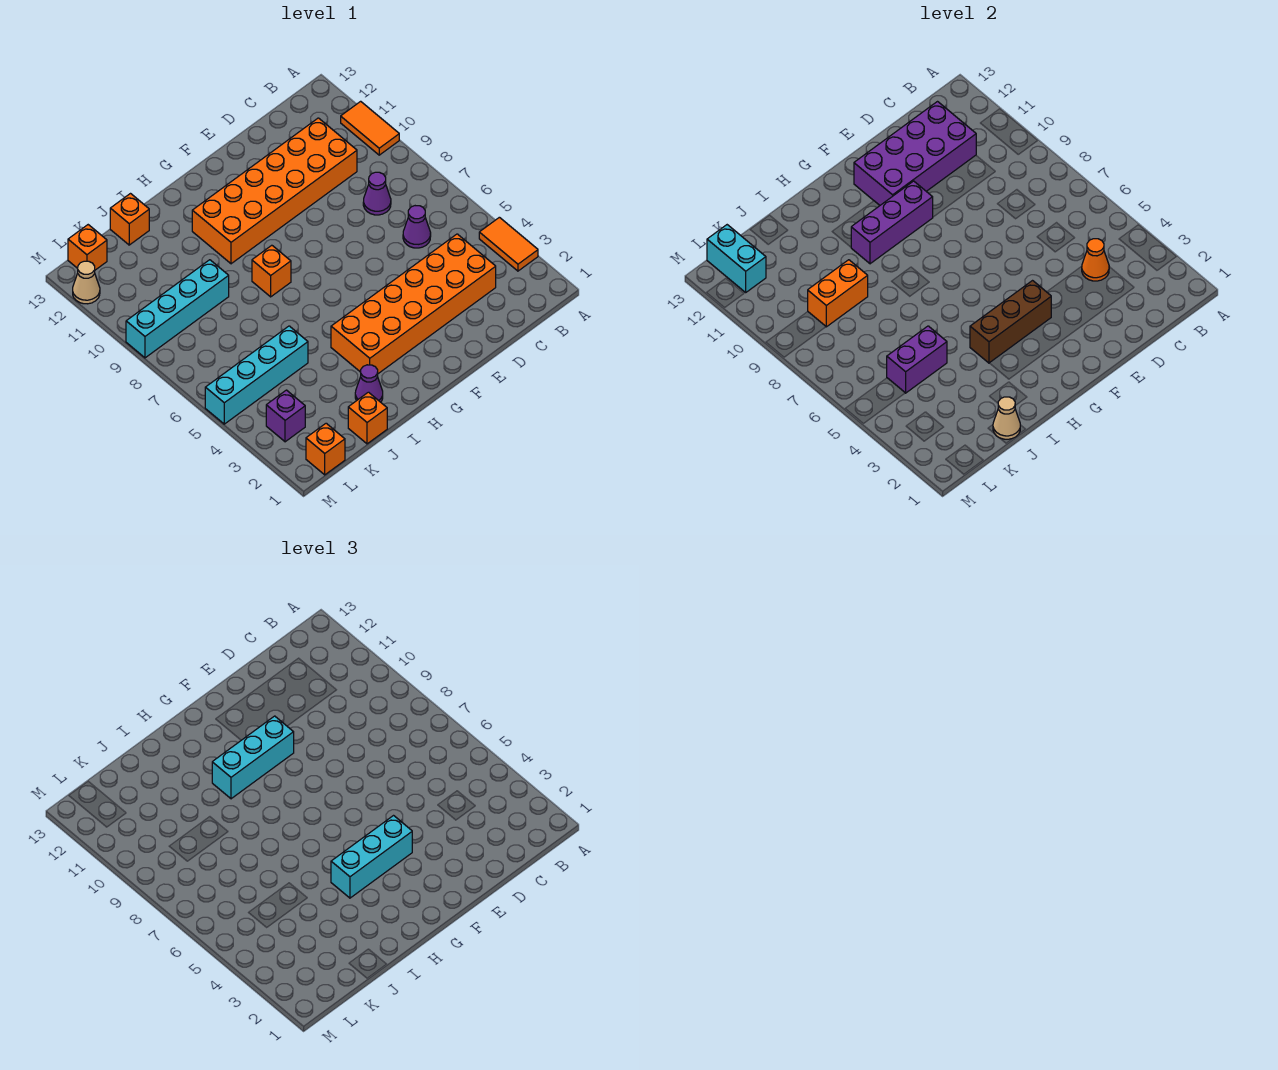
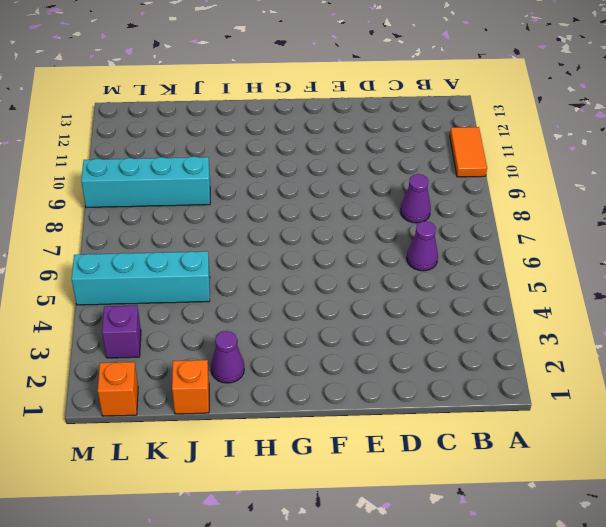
none -> orange tile A3:A4 level 1
none -> orange brick C3:H4 level 1
none -> orange brick C10:H11 level 1

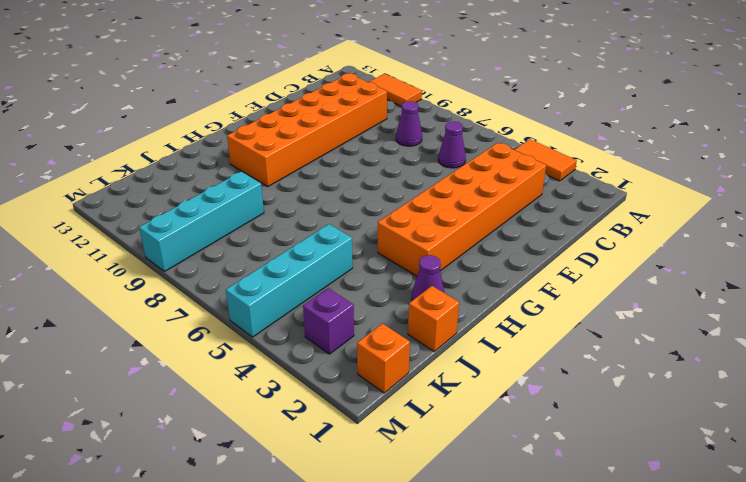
none -> orange brick H8 level 1
none -> orange brick J13 level 1
none -> orange brick L13 level 1

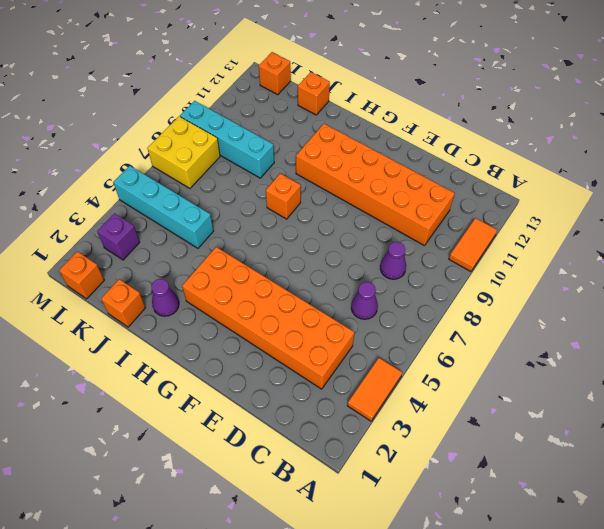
yellow brick L7:M8 level 1 -> none
none -> tan cone M12 level 1
none -> orange cone C4 level 2
none -> purple brick C11:F12 level 2

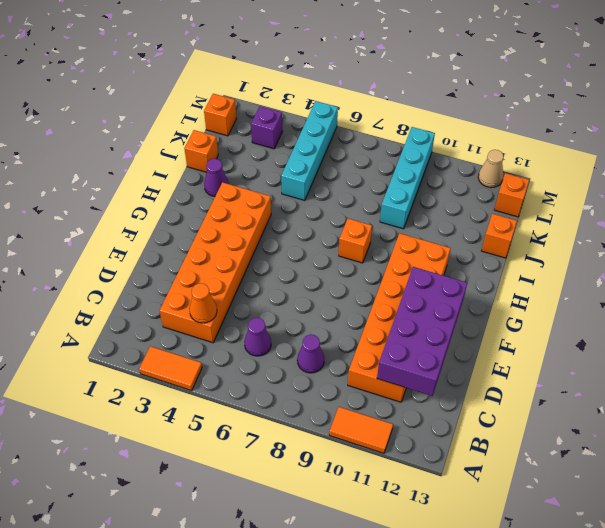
none -> brown brick F4:H4 level 2
none -> purple brick F10:H10 level 2
none -> tan cone J1 level 2

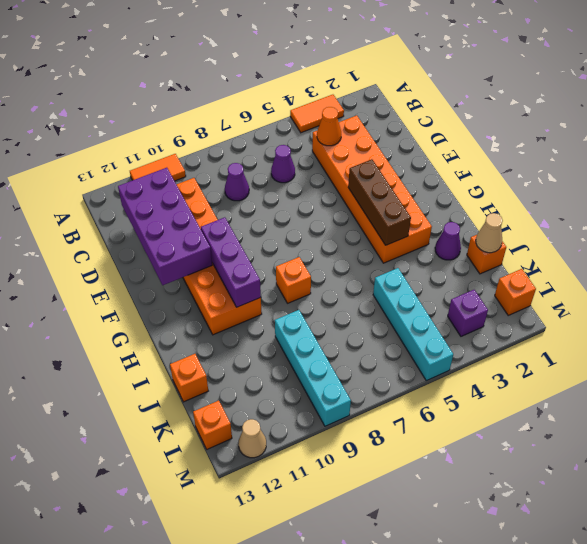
none -> purple brick J5:K5 level 2
none -> orange brick J9:K9 level 2
none -> cyan brick L12:L13 level 2

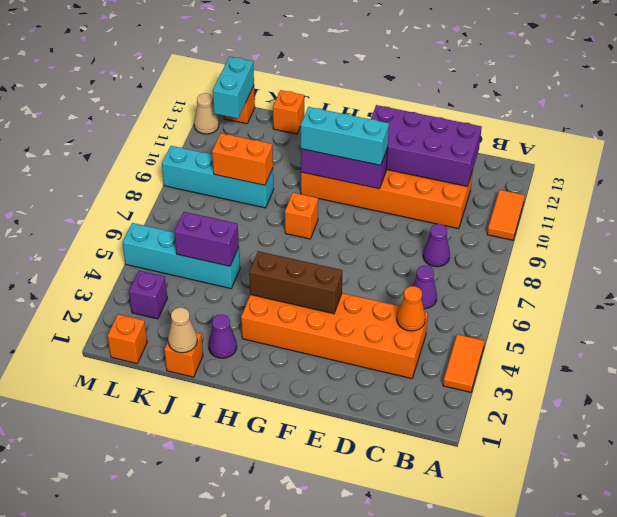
none -> cyan brick F4:H4 level 3

